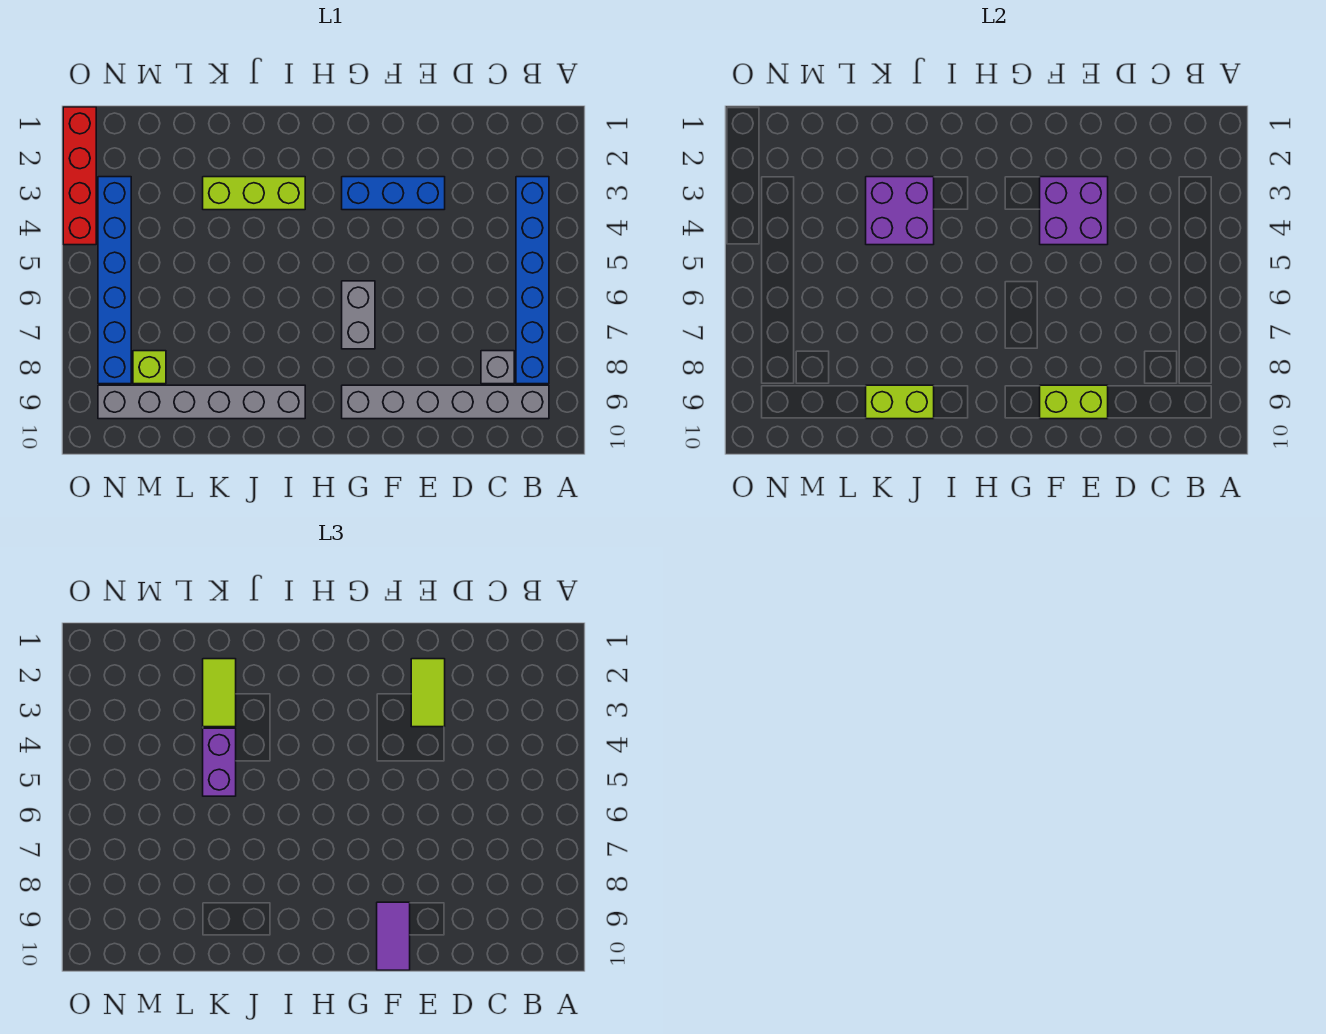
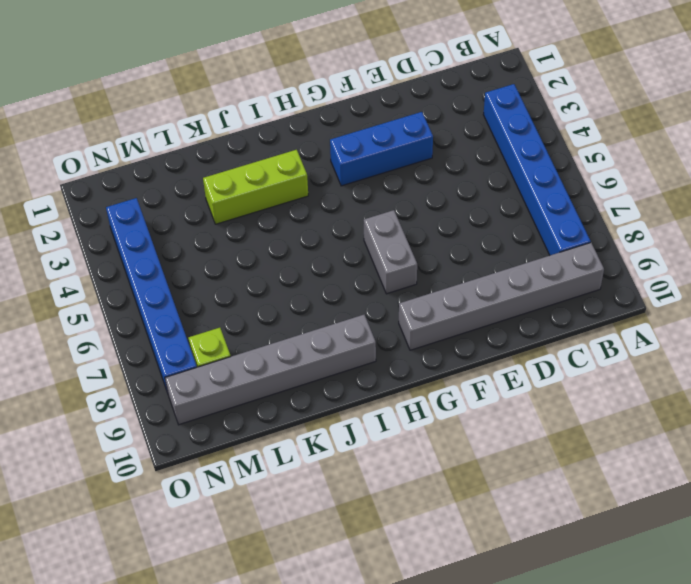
none -> grey brick C8 level 1
none -> red brick O1:O4 level 1
none -> purple brick E3:F4 level 2

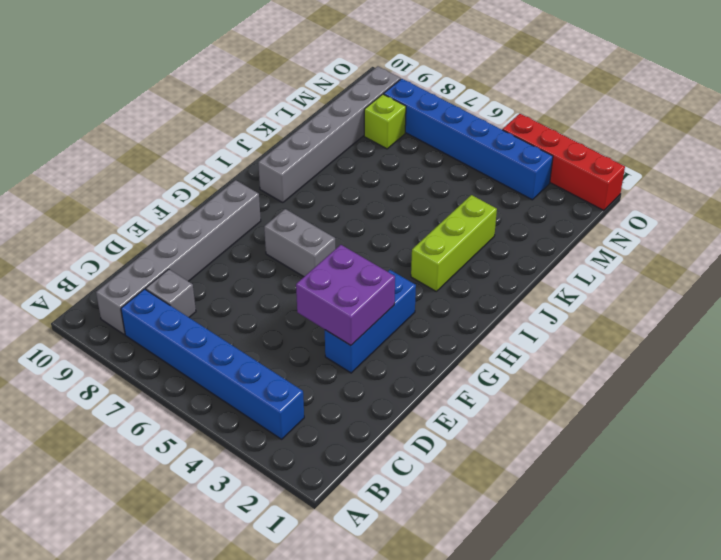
none -> lime brick E9:F9 level 2
none -> purple brick J3:K4 level 2
none -> lime brick J9:K9 level 2

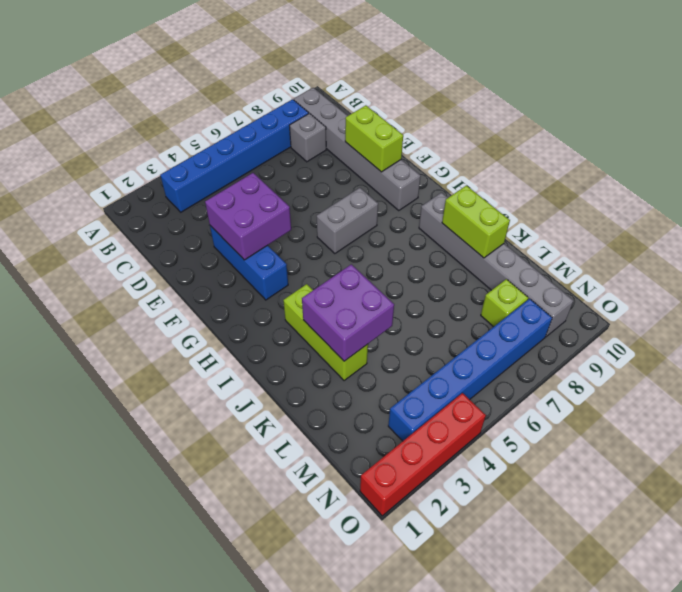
none -> lime tile E2:E3 level 3
none -> purple tile F9:F10 level 3
none -> lime tile K2:K3 level 3

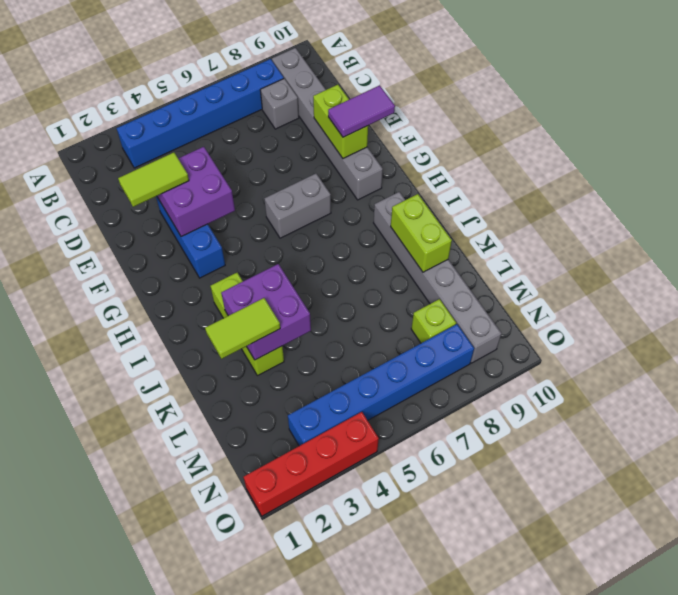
none -> purple brick K4:K5 level 3

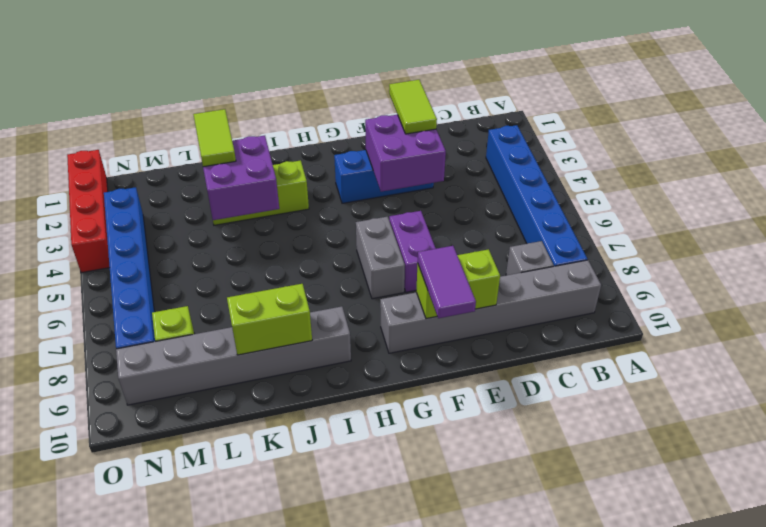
purple brick F6:F7 level 1 -> purple brick K4:K5 level 3

